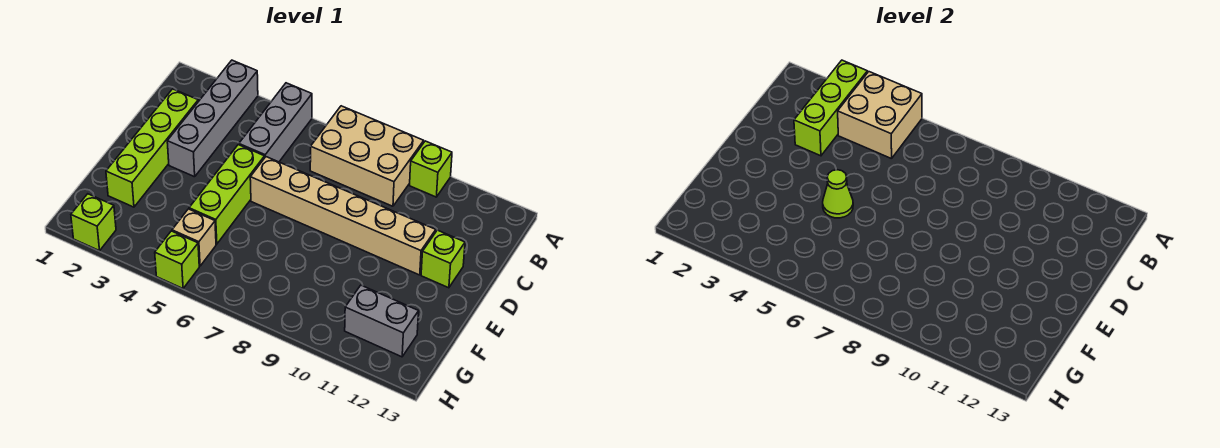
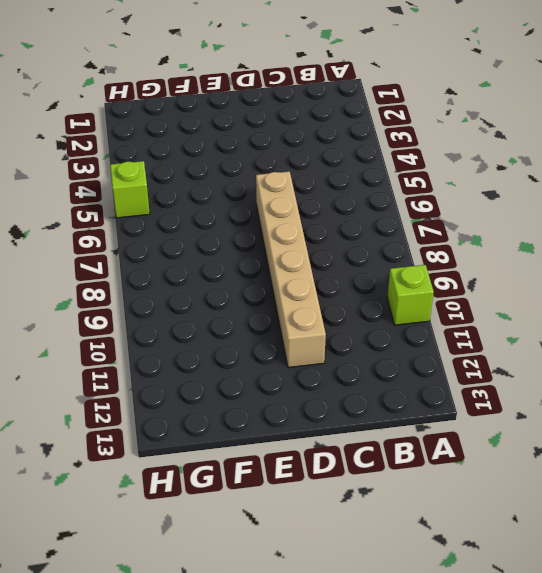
none -> grey brick A3:D3 level 1
none -> grey brick A5:C5 level 1
none -> tan brick A7:B9 level 1

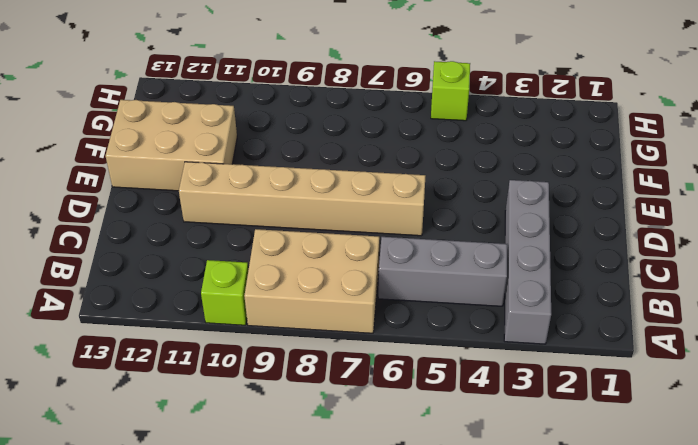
grey brick B4:B6 level 1 -> grey brick A5:C5 level 1
tan brick E11:F13 level 1 -> none
none -> lime brick C2:F2 level 1
none -> lime brick D5:F5 level 1
none -> lime brick D12 level 1

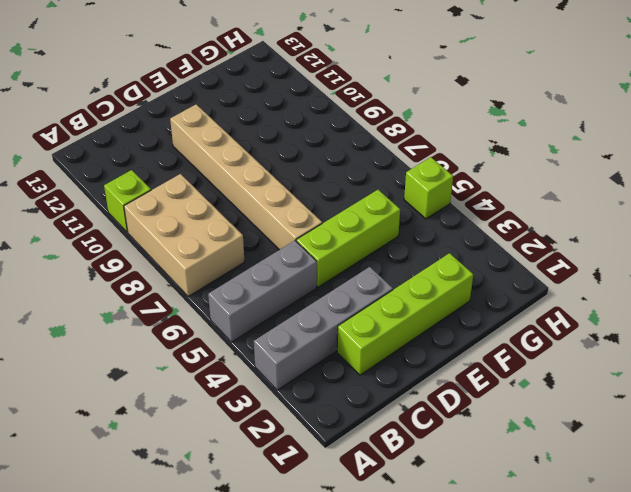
none -> lime brick D12 level 1
none -> tan brick G5 level 1
none -> grey brick G11:G12 level 1

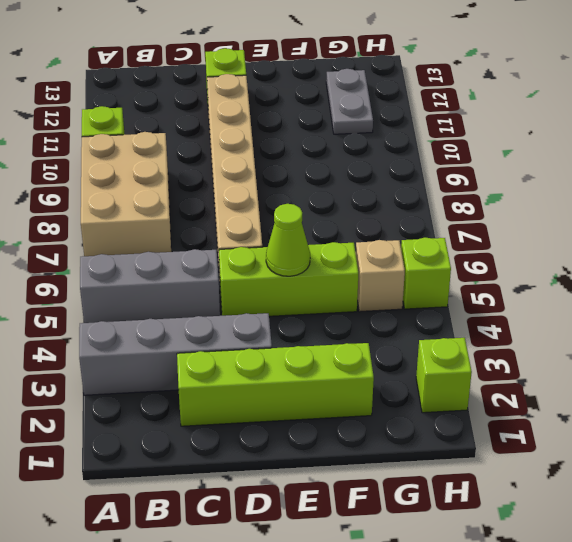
grey plate G11:G12 level 1 -> grey brick G11:G12 level 1
none -> lime brick A3:C3 level 2
none -> tan brick A4:B5 level 2

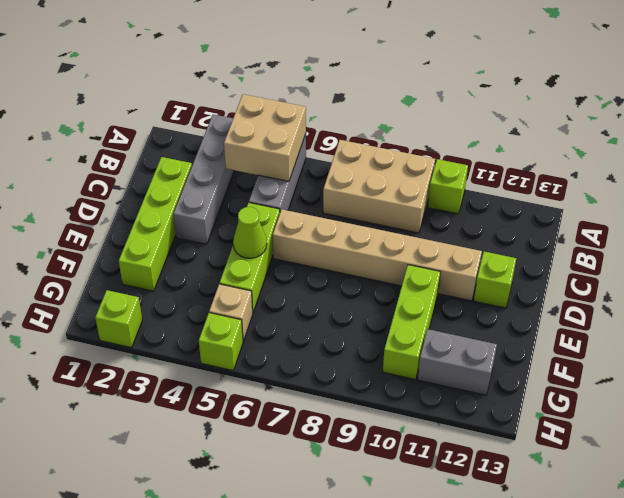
lime brick E10:G10 level 1 -> lime brick A3:C3 level 2

